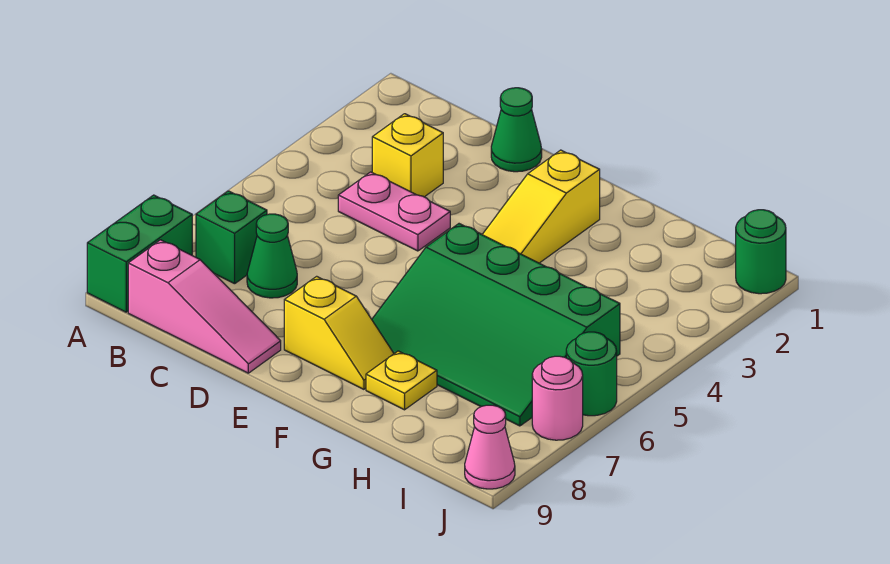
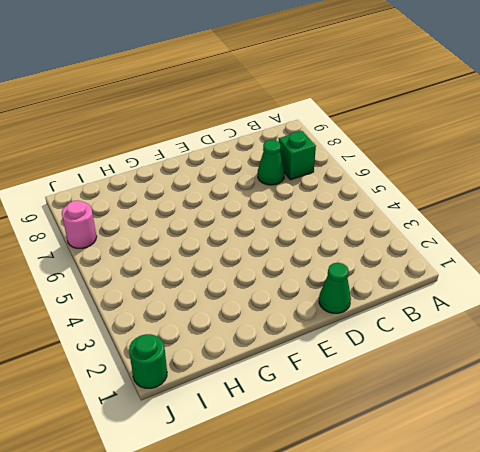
none -> green brick A8:A9 level 1
none -> pink slope B9:D9 level 1 top B
none -> yellow brick C3 level 1

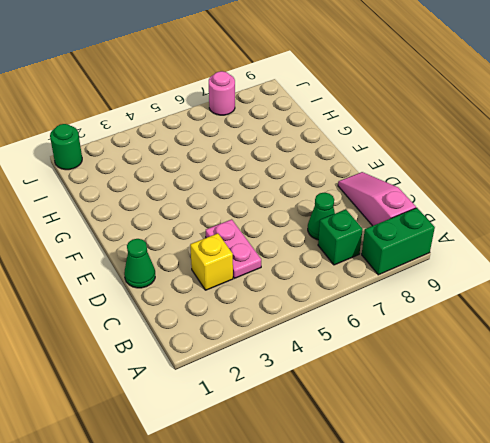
none -> yellow slope E8:F8 level 1 top E
none -> yellow slope F2:F4 level 1 top 2
none -> green slope F5:I7 level 1 top 5

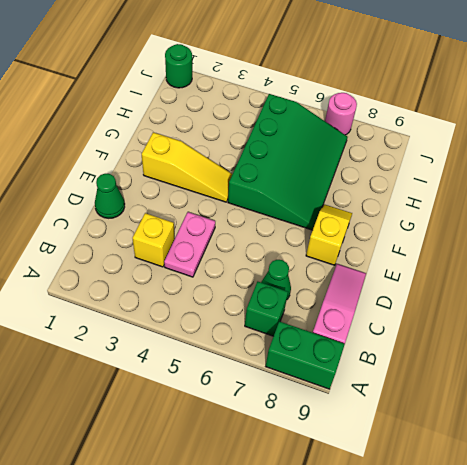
none -> yellow plate G8 level 1
none -> green round brick J6 level 1
none -> pink cone J9 level 1

